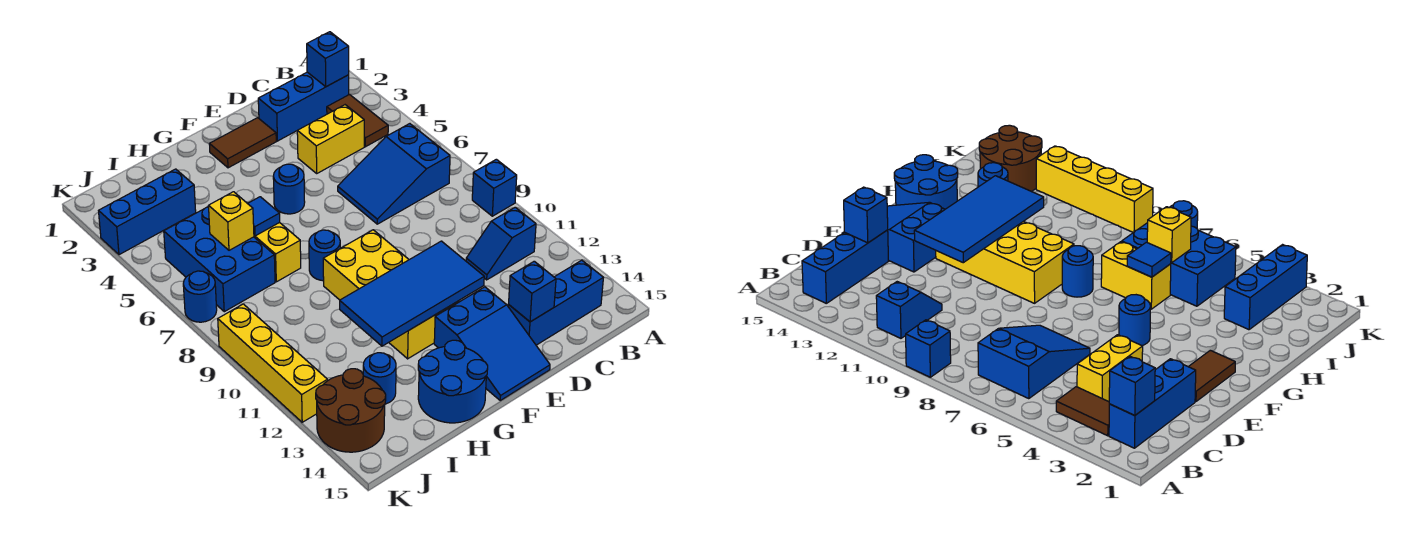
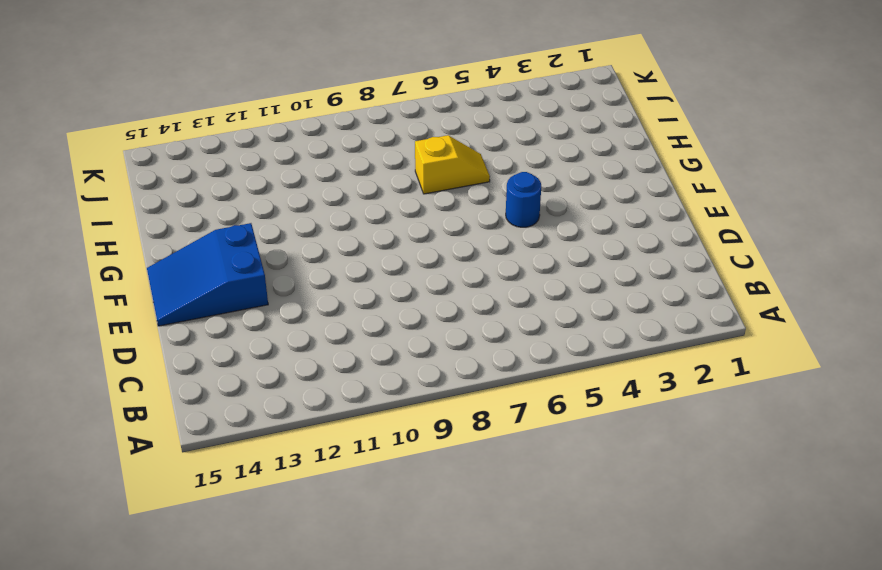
yellow slope H6:H7 level 1 top 7 -> yellow brick H6:H7 level 1
none -> blue brick A9 level 1
none -> blue brick B2:D2 level 1
none -> brown tile B3:B4 level 1

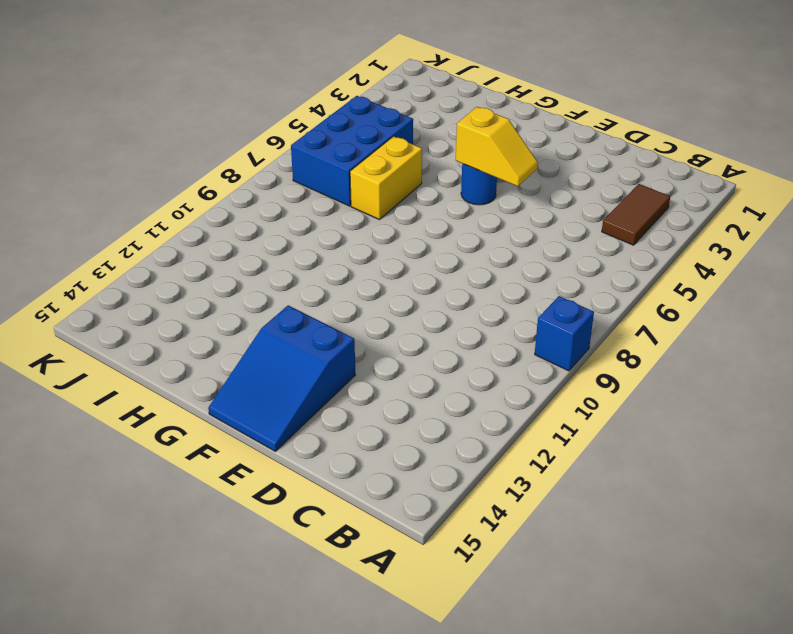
yellow slope E5:F5 level 2 top F -> none
none -> blue brick B2:D2 level 1
none -> blue slope B6:D7 level 1 top B
none -> blue slope B11:C11 level 1 top B

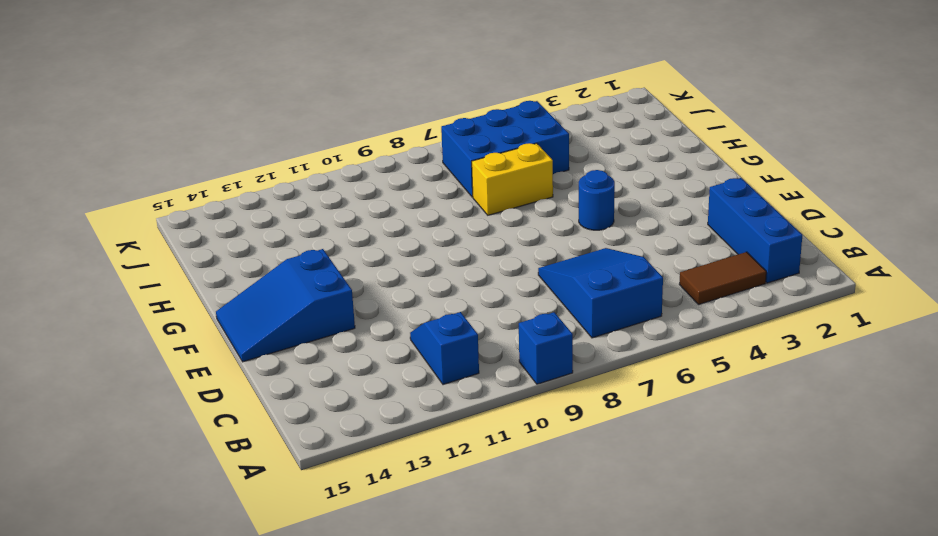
none -> blue brick B14:D14 level 1
none -> yellow brick C4:D4 level 1
none -> brown tile E2:F2 level 1

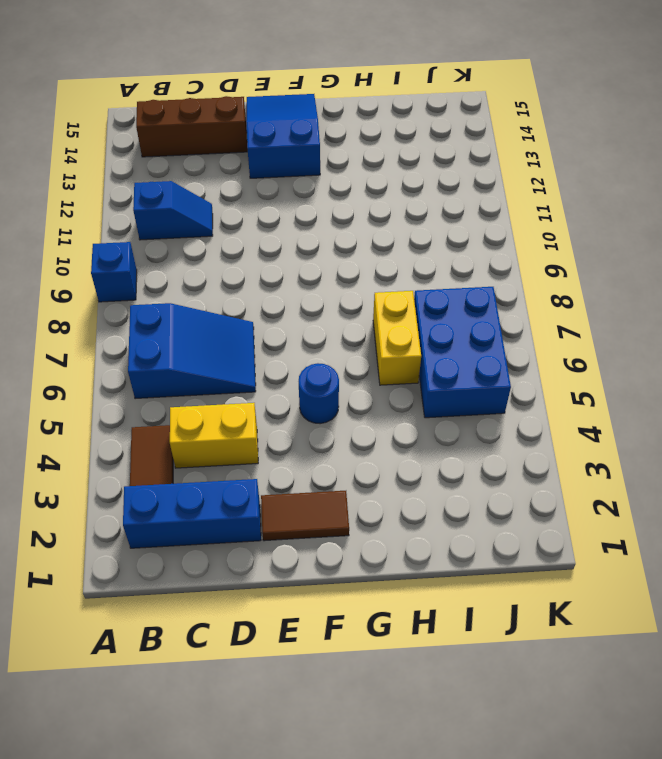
brown brick B14:D14 level 1 -> blue brick B14:D14 level 1
none -> yellow brick F9:G12 level 1
none -> blue round brick G8 level 1
none -> blue round brick G14:H15 level 1

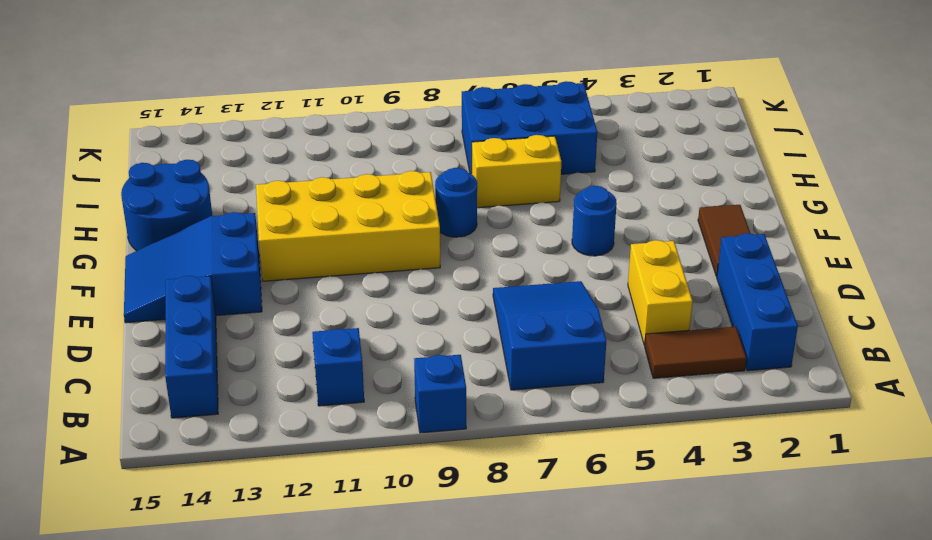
none -> blue brick I3:K3 level 1
none -> blue round brick I13 level 1
none -> brown round brick J13:K14 level 1

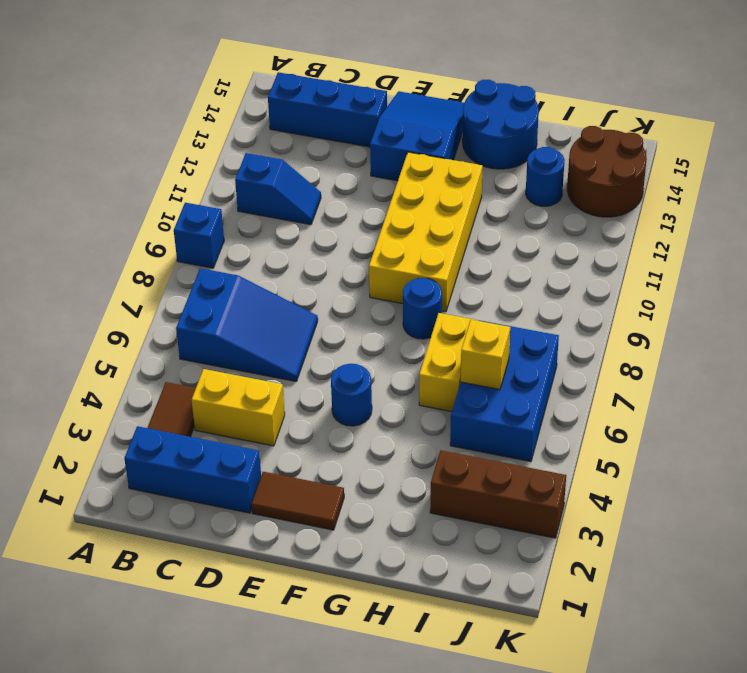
brown brick I3:K3 level 1 -> blue brick I3:K3 level 1
none -> blue round brick K7 level 1
none -> yellow brick K9:K12 level 1
none -> blue brick B2 level 2

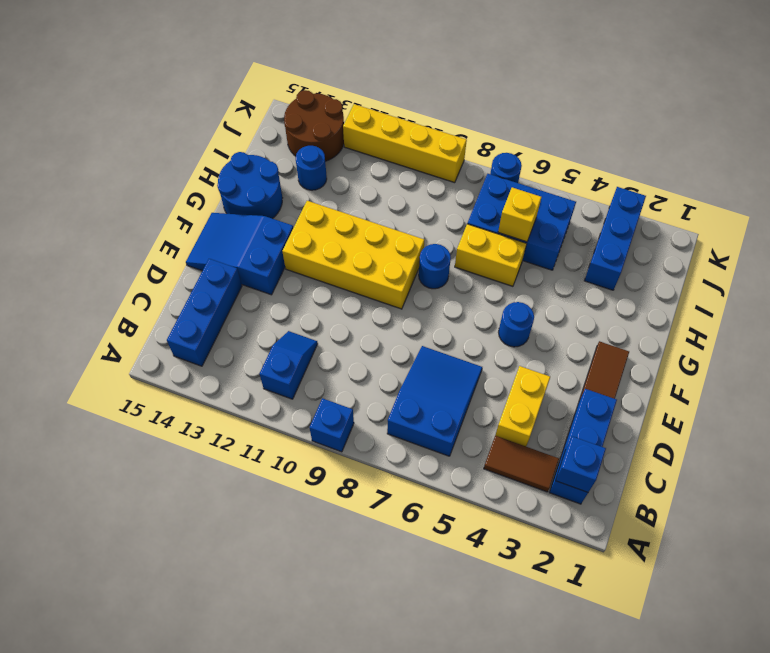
none -> blue brick D14 level 2
none -> blue tile E11:H12 level 2
none -> blue tile H6 level 2

